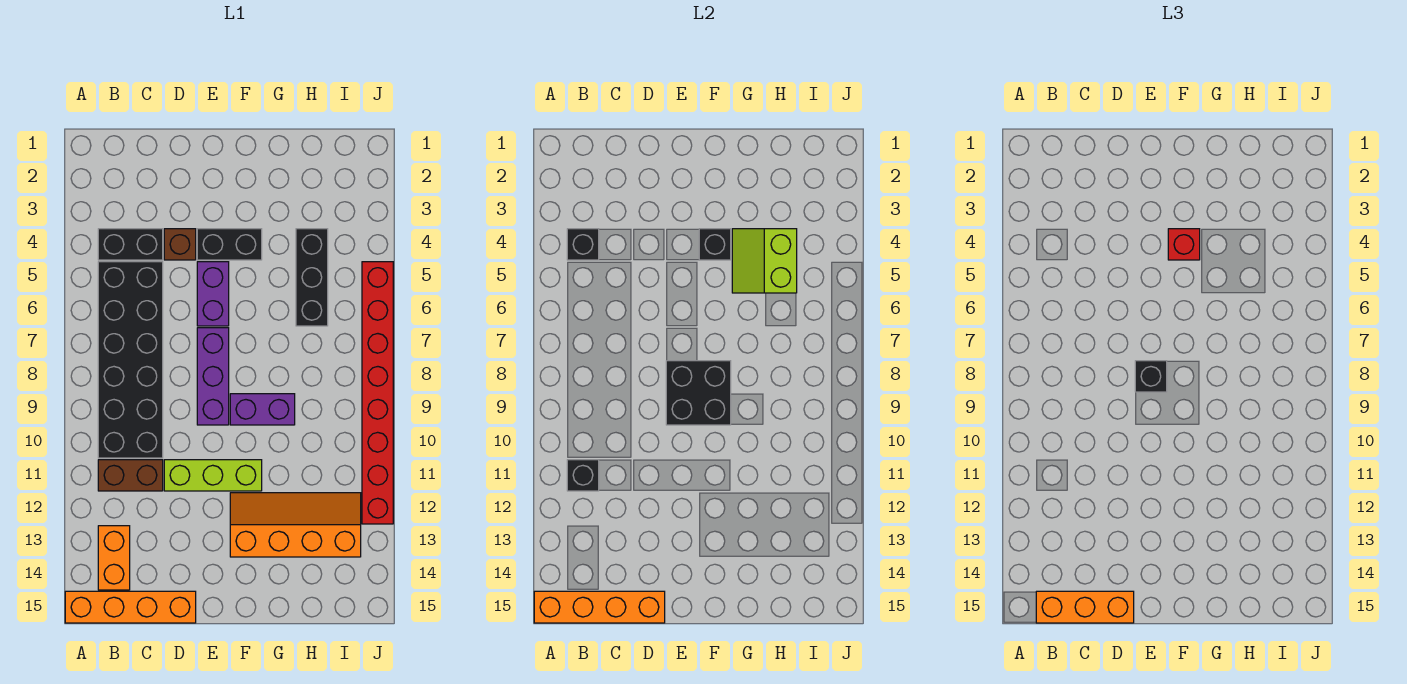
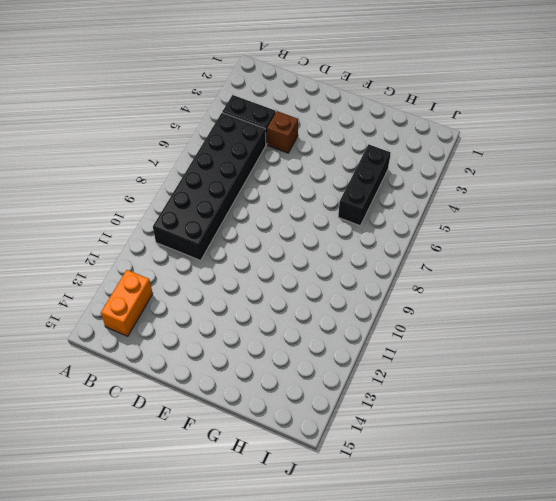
none -> orange brick A15:D15 level 1
none -> brown brick B11:C11 level 1
none -> lime brick D11:F11 level 1

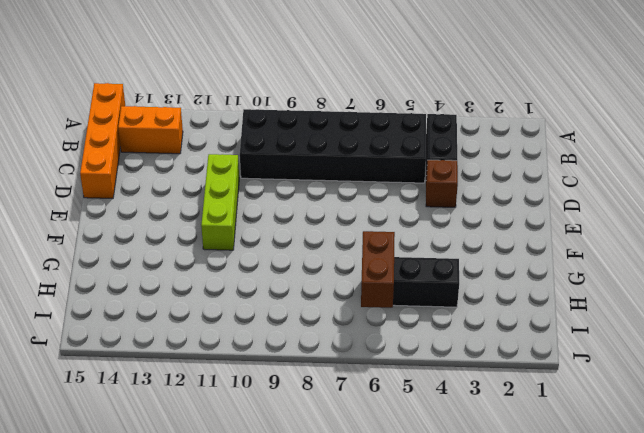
brown brick H6:I6 level 2 -> brown brick B11:C11 level 1
none -> black brick E4:F4 level 1
none -> purple brick E5:E6 level 1
none -> purple brick E7:E9 level 1

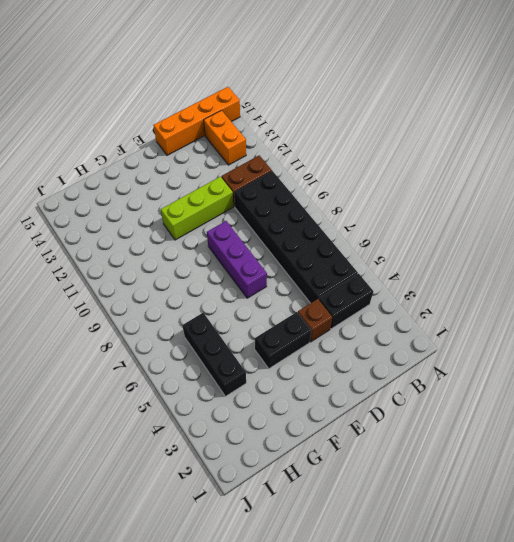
none -> purple brick E5:E6 level 1
none -> purple brick F9:G9 level 1
none -> orange slope F12:I13 level 1 top 13

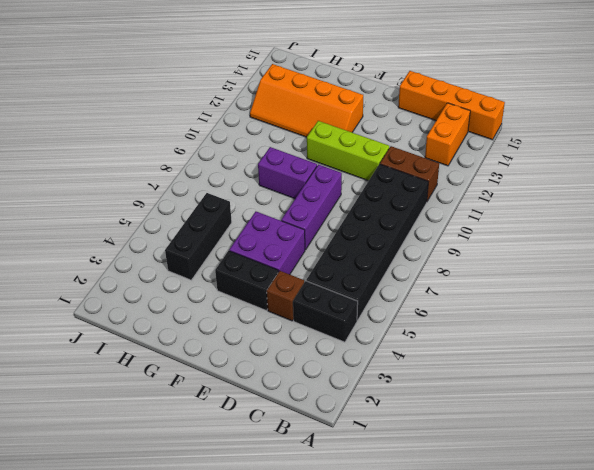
purple brick E5:F6 level 1 -> purple brick E5:E6 level 1
none -> red brick J5:J12 level 1
none -> orange brick A15:D15 level 2
none -> black brick B4 level 2

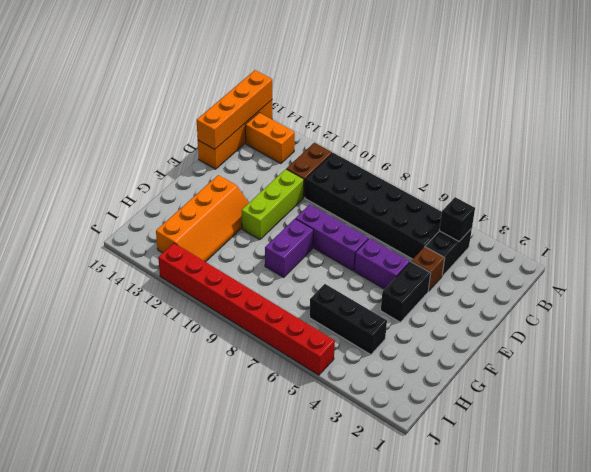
none -> black brick B11 level 2
none -> black brick E8:F9 level 2
none -> black brick F4 level 2

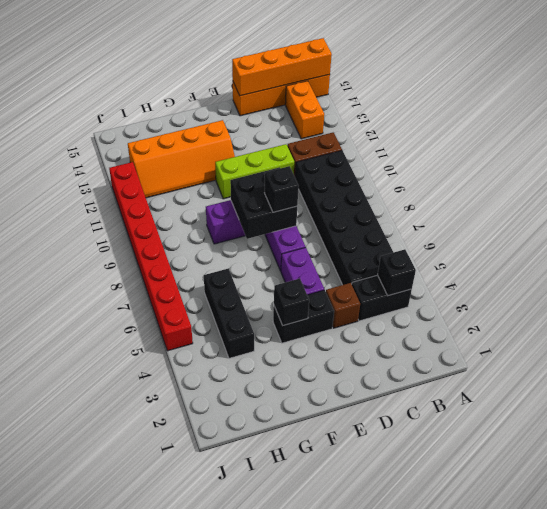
none -> black brick B11 level 2
none -> lime slope G4:H5 level 2 top H
none -> orange brick B15:D15 level 3

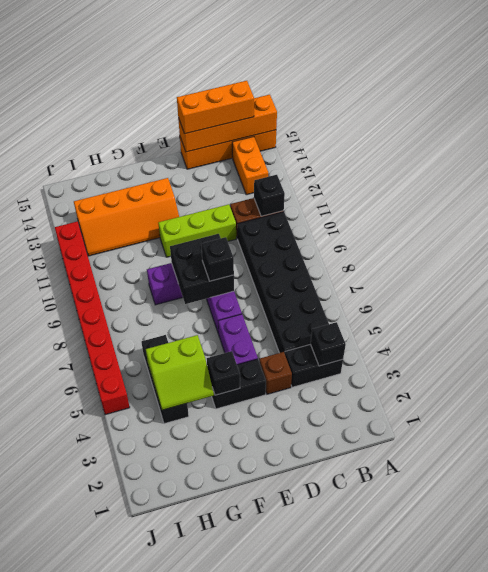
lime slope G4:H5 level 2 top 5 -> lime slope G4:H5 level 2 top H
none -> red brick F4 level 3

